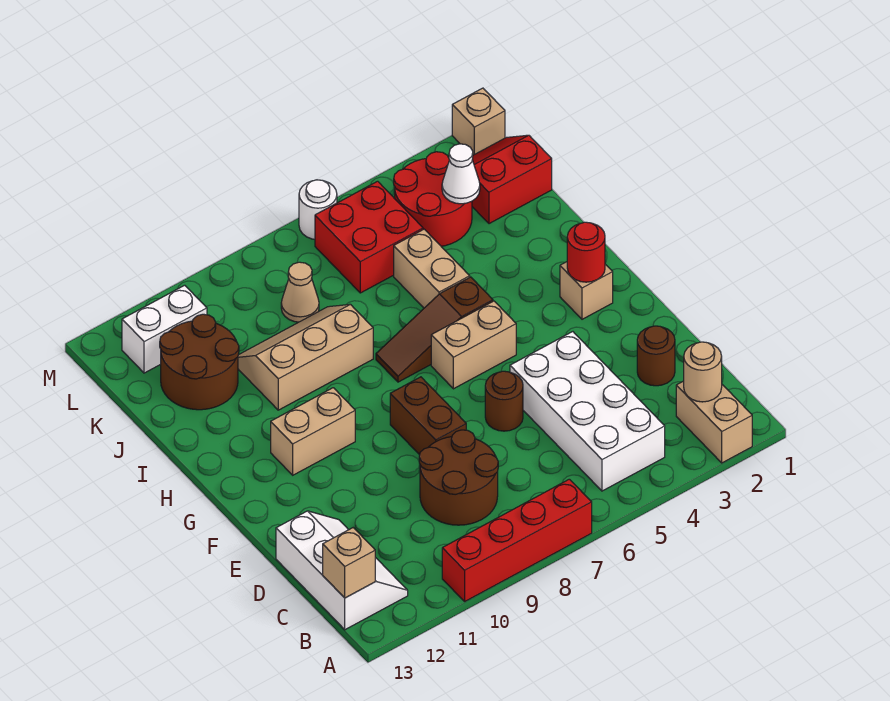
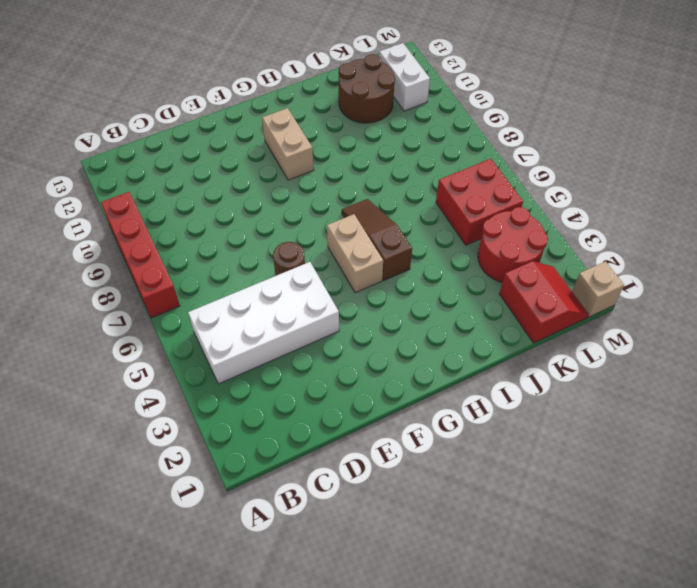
none -> tan brick A2:B2 level 1
none -> white slope B12:D13 level 1 top 13
none -> brown round brick C8:D9 level 1

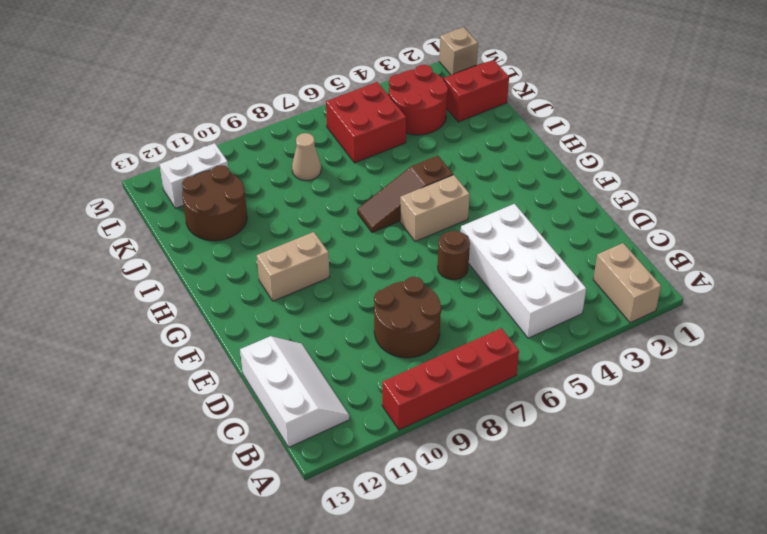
none -> brown round brick D2 level 1
none -> brown brick E8:F8 level 1
none -> tan brick G2 level 1

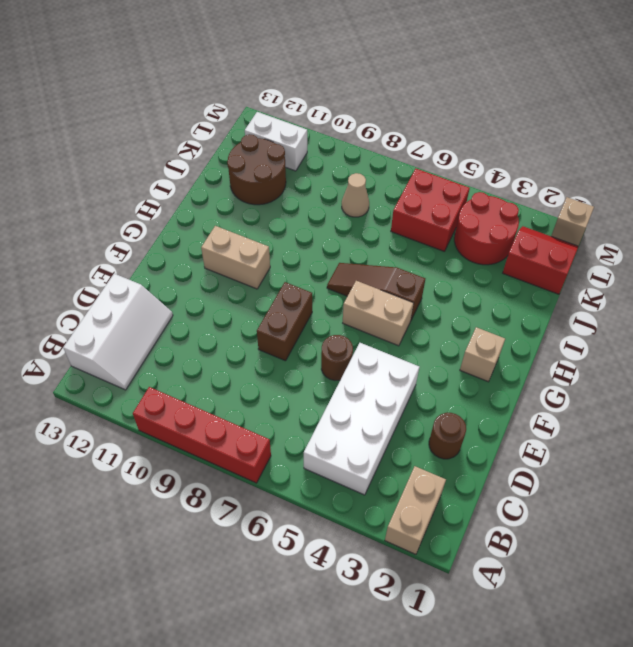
none -> brown round brick C8:D9 level 1
none -> tan brick I5:J5 level 1
none -> tan slope I8:J10 level 1 top I

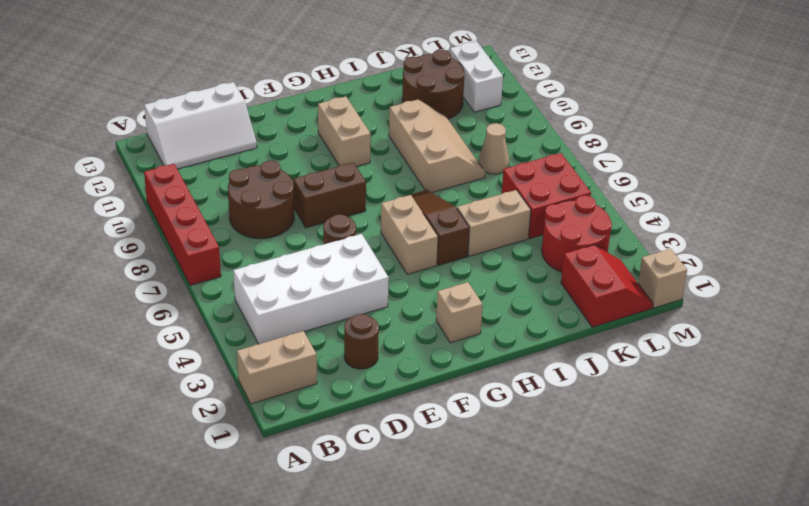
none -> white round brick M6 level 1
none -> tan round brick B2 level 2
none -> tan brick B13 level 2

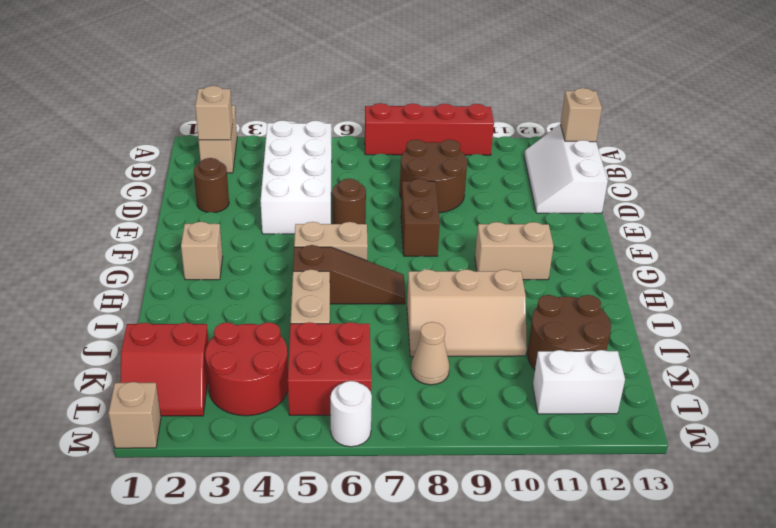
tan brick B2 level 2 -> tan round brick B2 level 2
none -> red round brick G2 level 2
none -> white cone K3 level 2

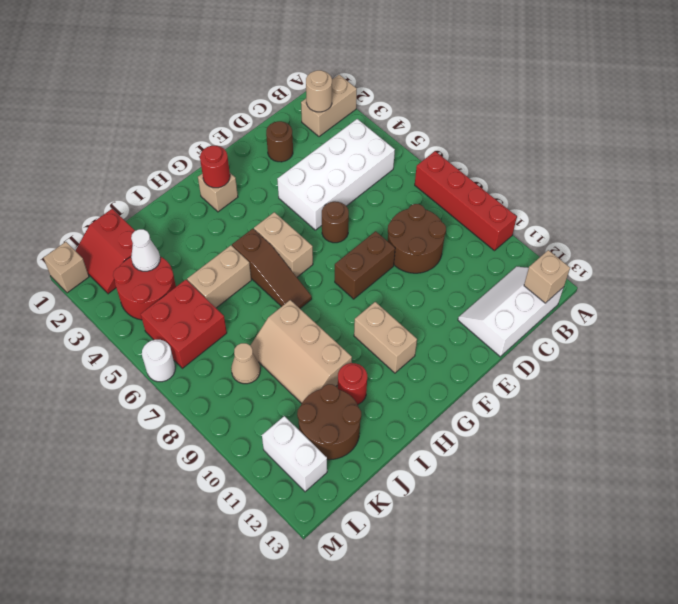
red round brick I11 level 1 -> none

